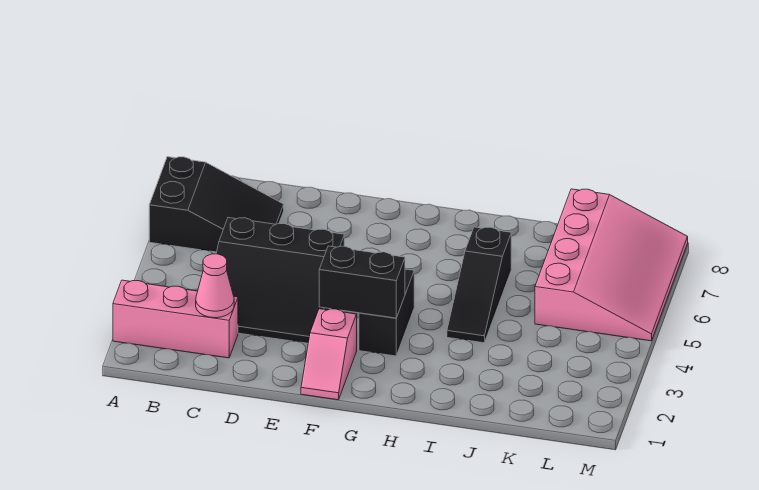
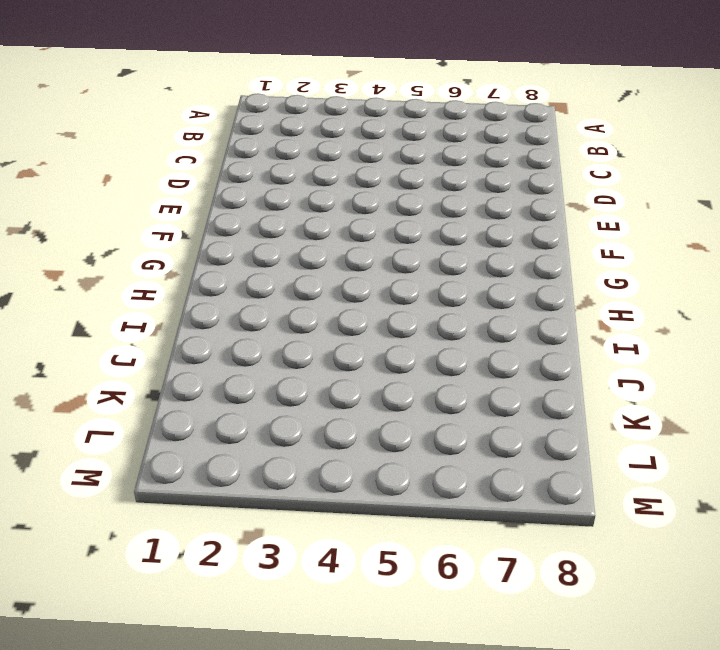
none -> pink brick A2:C2 level 1
none -> black slope A6:C7 level 1 top A

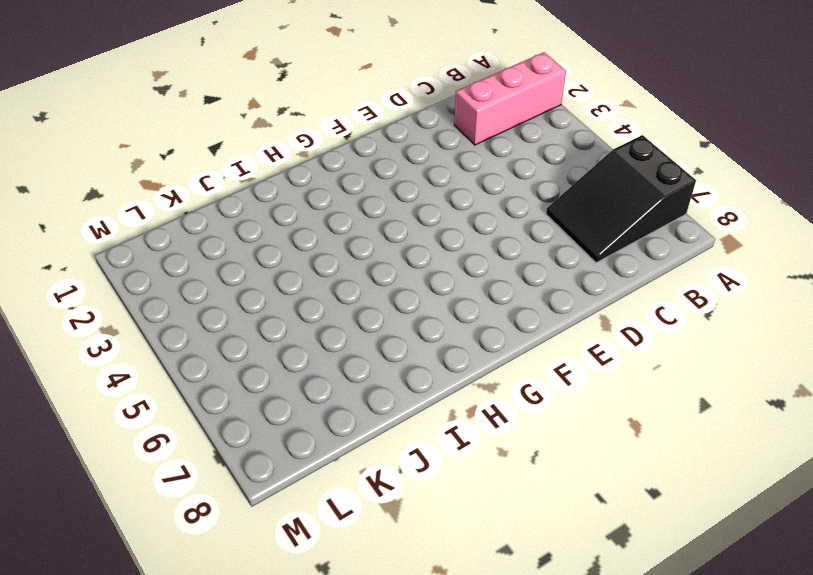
none -> black slope C3:E5 level 1 top 5
none -> pink slope F1:F2 level 1 top 2

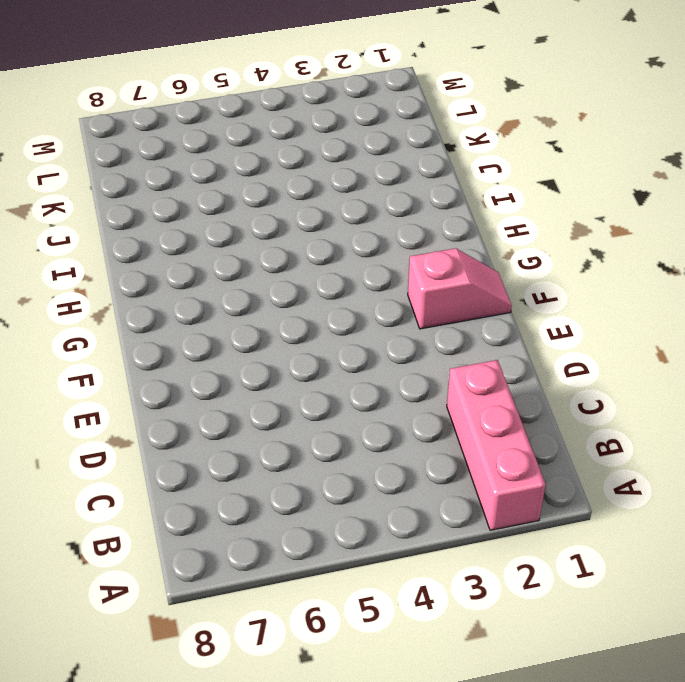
none -> black slope A6:C7 level 1 top A
none -> black slope C3:E5 level 1 top 5

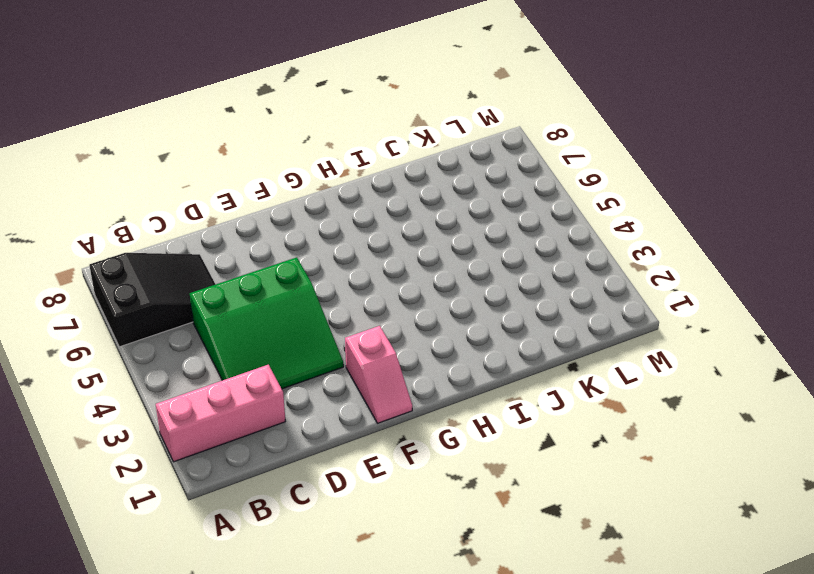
green slope C3:E5 level 1 top 5 -> black slope C3:E5 level 1 top 5
none -> black brick G3:G4 level 1
none -> black slope I4:I6 level 1 top 6

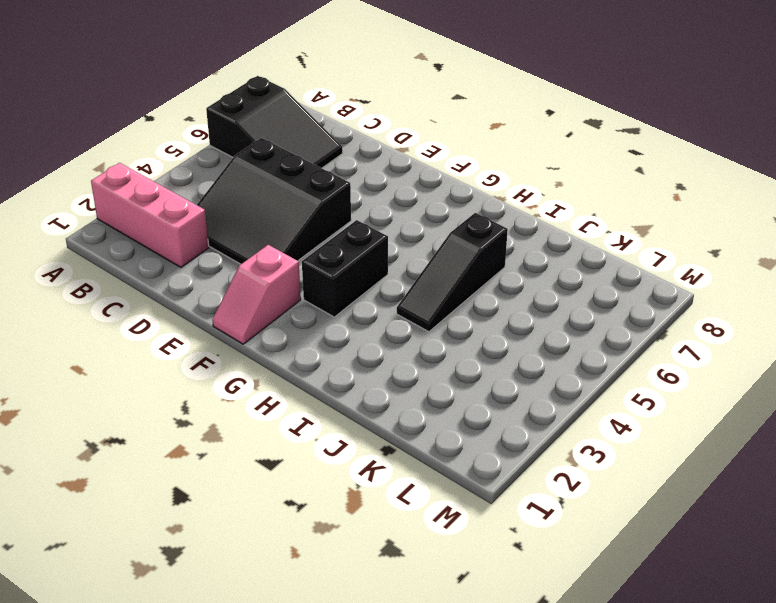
none -> pink slope K5:M8 level 1 top K
none -> pink cone C2 level 2

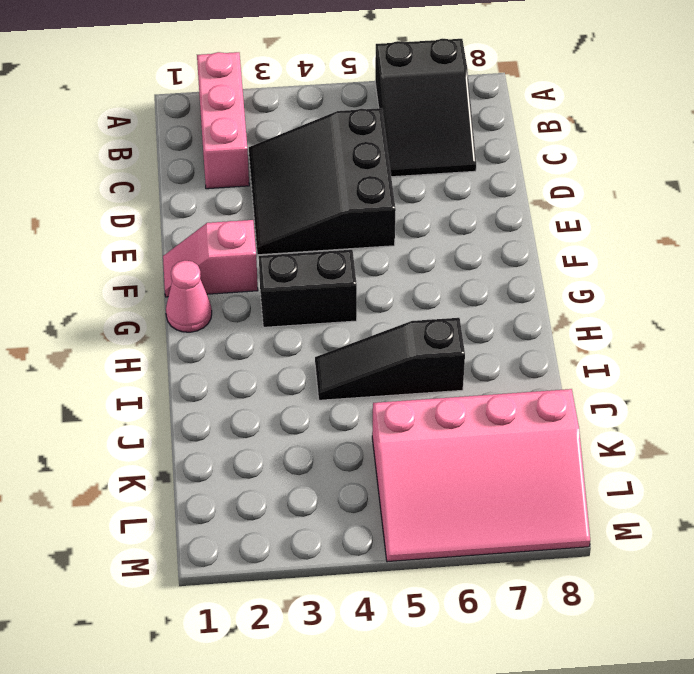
pink cone G1 level 1 -> pink cone C2 level 2
none -> black brick F3:G3 level 2

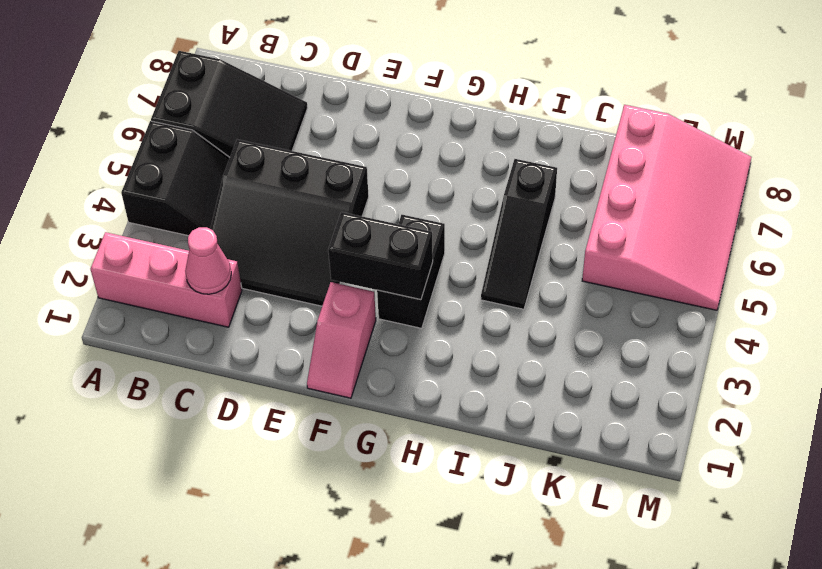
black slope A4:B5 level 1 top A -> none

